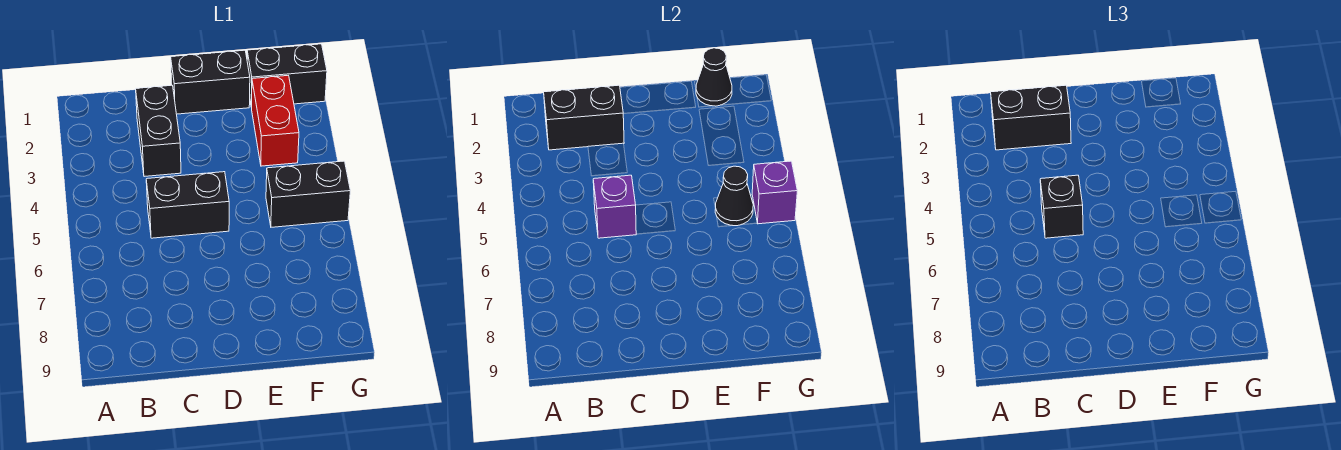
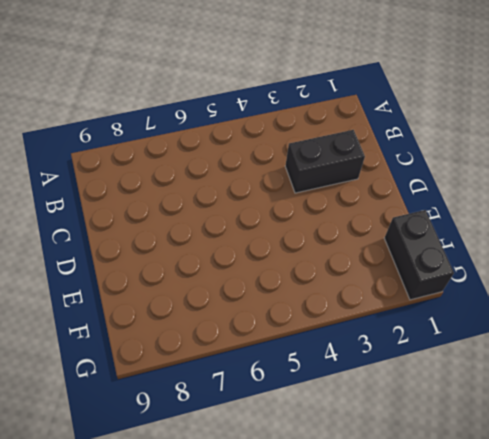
none -> black brick C5:D5 level 1
none -> black brick D1:E1 level 1
none -> red brick F2:F3 level 1

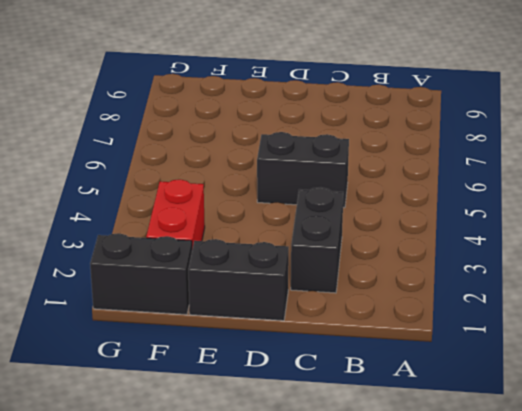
none -> black brick F5:G5 level 1
none -> black brick B2:C2 level 2
none -> purple brick C5 level 2

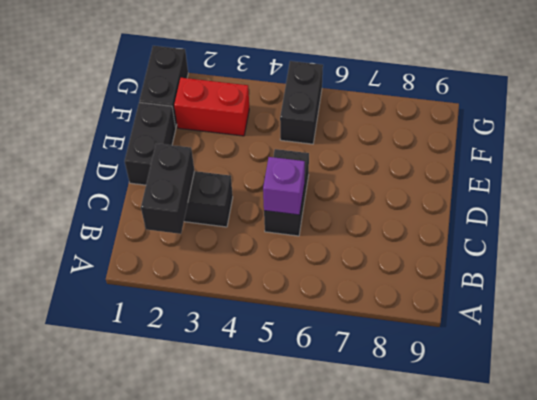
none -> black cone F1 level 2
none -> black cone F5 level 2
none -> purple brick G5 level 2

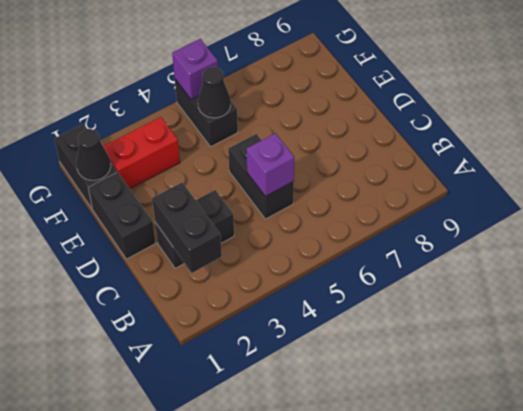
none -> black brick B2:C2 level 3
none -> black brick C5 level 3

